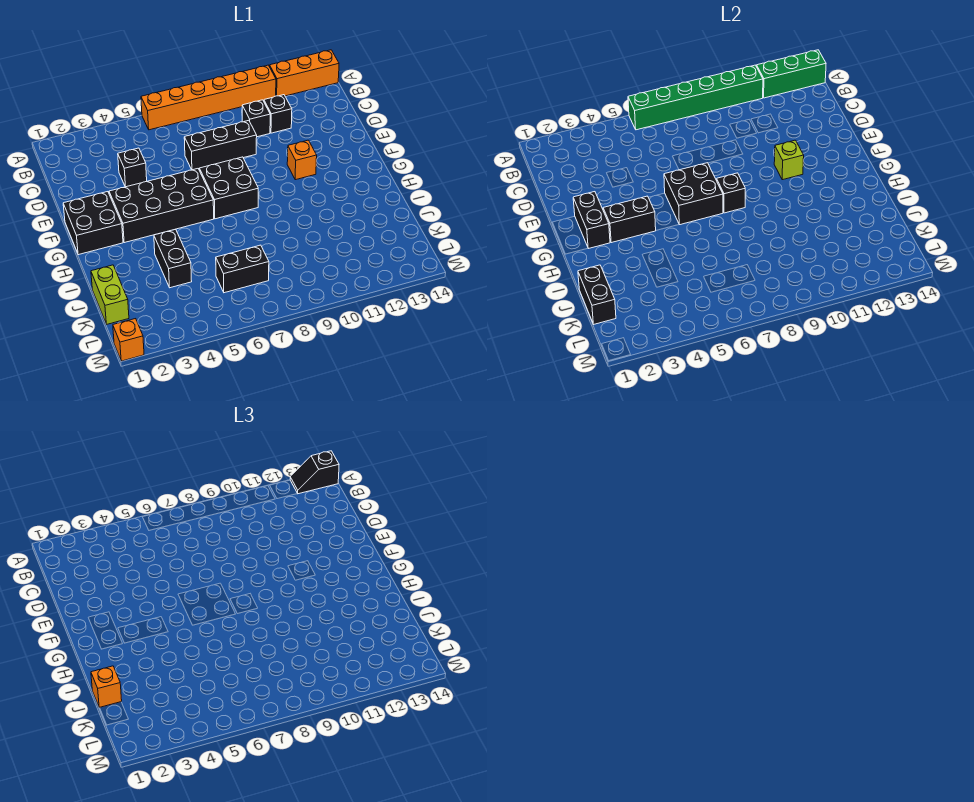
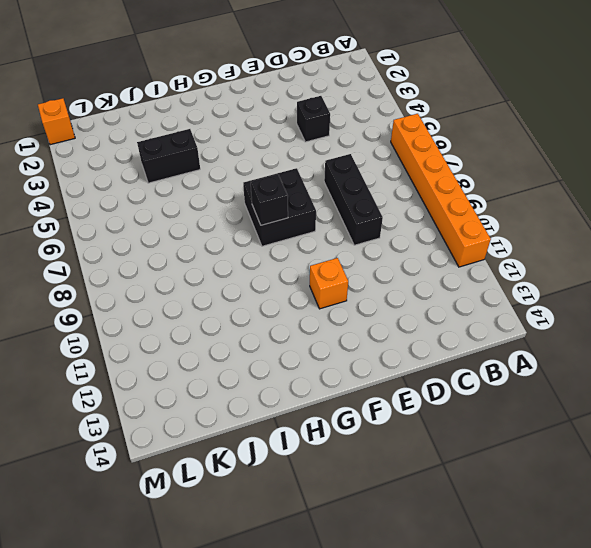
none -> orange brick A12:A14 level 1
none -> black brick C10 level 1
none -> black brick C11 level 1

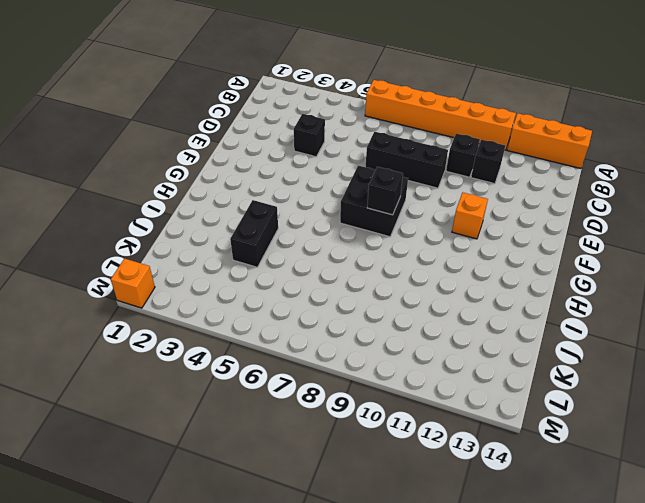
none -> black brick F1:G2 level 1
none -> black brick F3:G6 level 1
none -> lime brick J1:K1 level 1

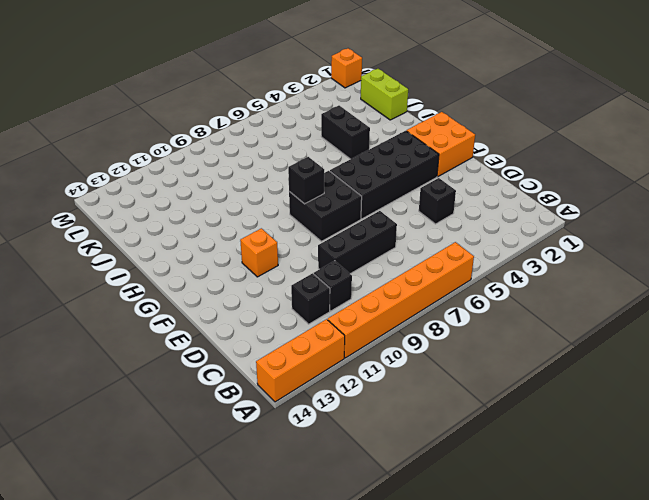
orange brick F1:G2 level 1 -> black brick F1:G2 level 1
none -> black brick K6:K7 level 1
none -> green brick A6:A11 level 2
none -> green brick A12:A14 level 2

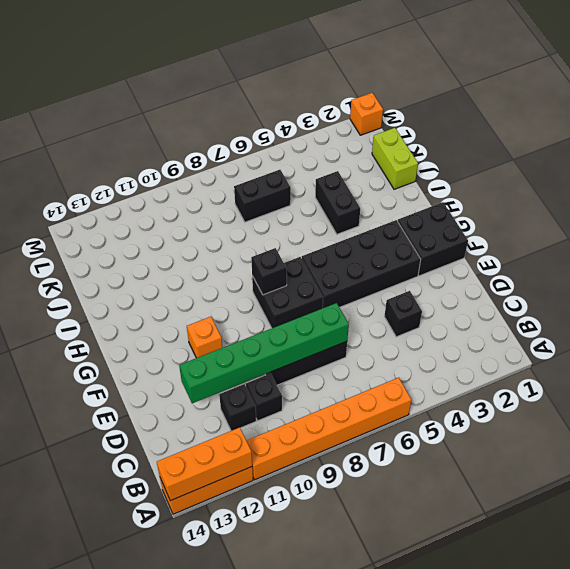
orange brick A12:A14 level 2 -> green brick A12:A14 level 2
green brick D7:D12 level 2 -> green brick A6:A11 level 2
none -> black brick F2:G2 level 2
none -> black brick F6:G7 level 2
none -> lime brick F11 level 2

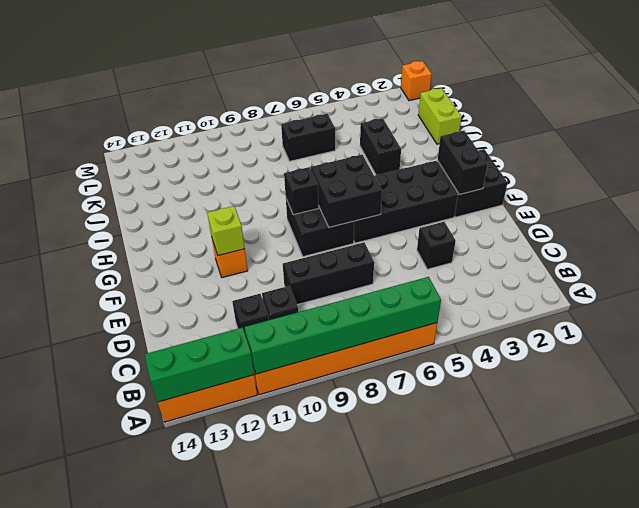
none -> black brick G3:G4 level 2
none -> black brick J1:K1 level 2
none -> black slope A13:A14 level 3 top 14

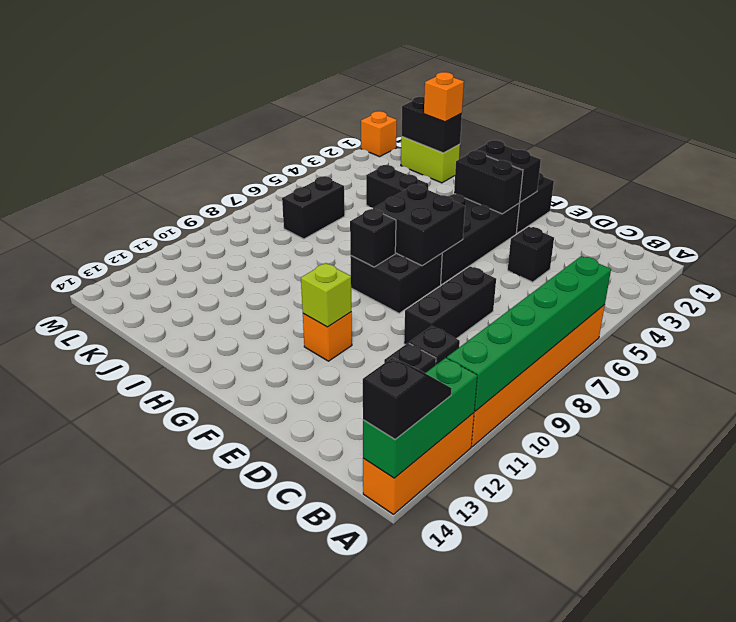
black brick F3:G3 level 2 -> black brick G3:G4 level 2

